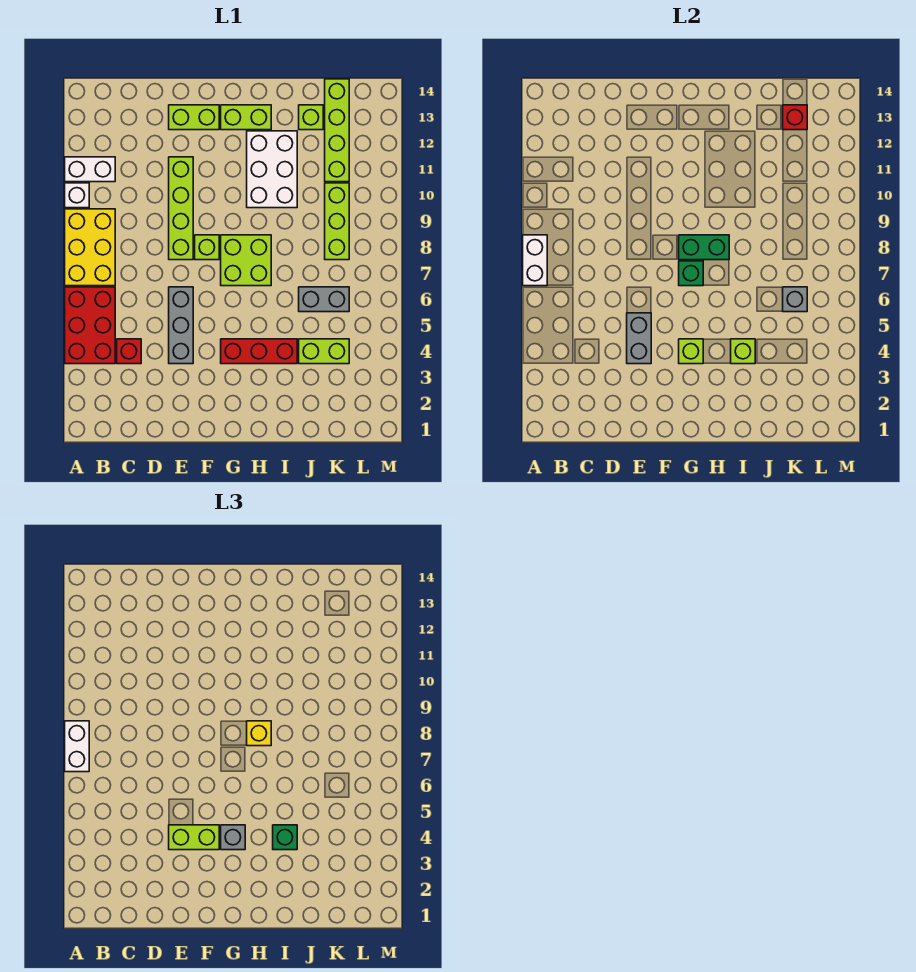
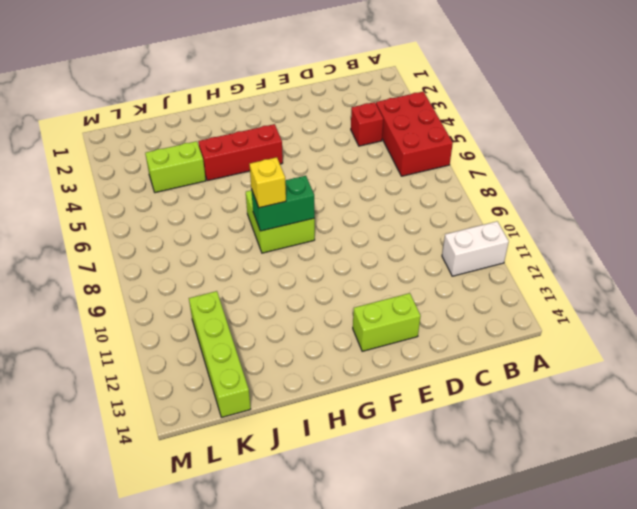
none -> yellow brick A7:B9 level 1
none -> white brick A10 level 1
none -> grey brick E4:E6 level 1
none -> lime brick E8:E11 level 1

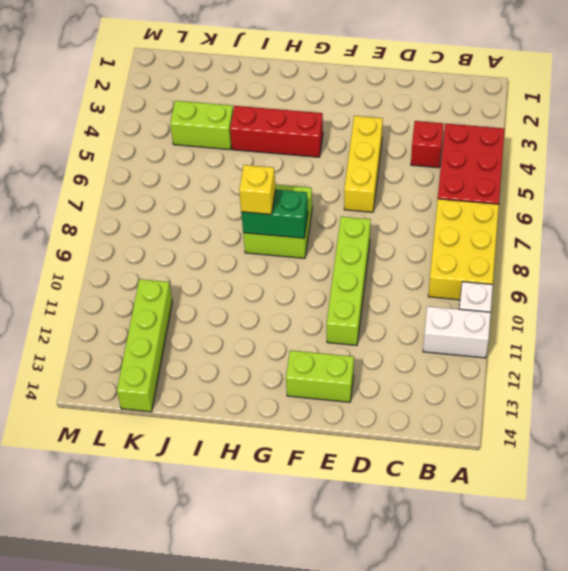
yellow brick E4:E6 level 1 -> grey brick E4:E6 level 1
none -> lime brick F8 level 1
none -> lime brick G13:H13 level 1
none -> white brick H10:I12 level 1
none -> grey brick J6:K6 level 1

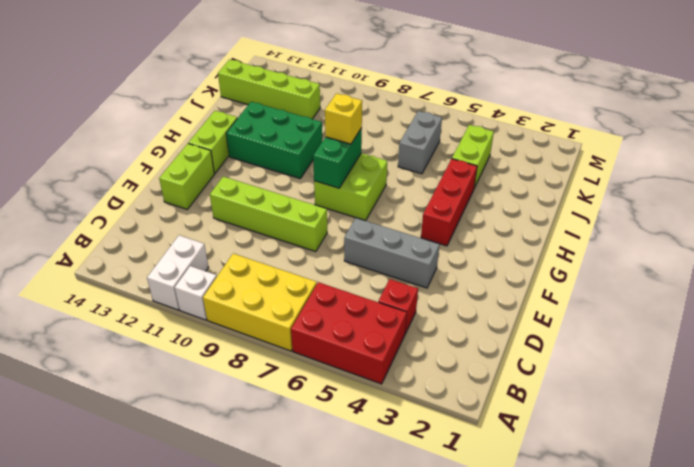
green brick H10:I12 level 1 -> white brick H10:I12 level 1
none -> lime brick F8 level 1
none -> lime brick J13 level 1
none -> lime brick K8:K10 level 1
none -> white brick A7:A8 level 2

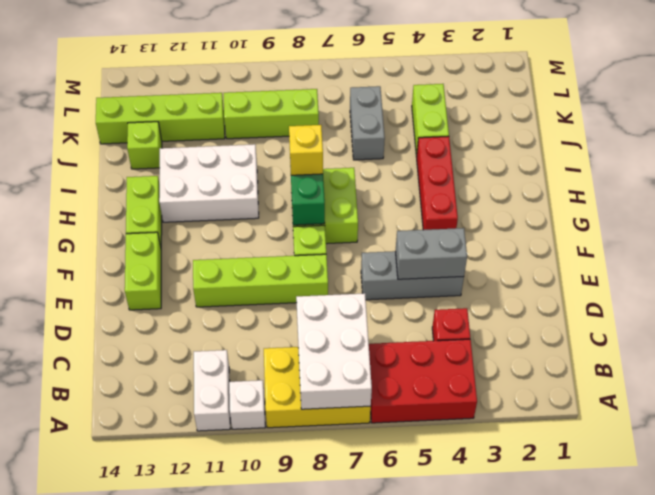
white brick A7:C8 level 2 -> white brick A7:A8 level 2
none -> lime brick G4 level 2
none -> green brick G7 level 2
none -> lime brick I4 level 2
none -> grey brick K6 level 2

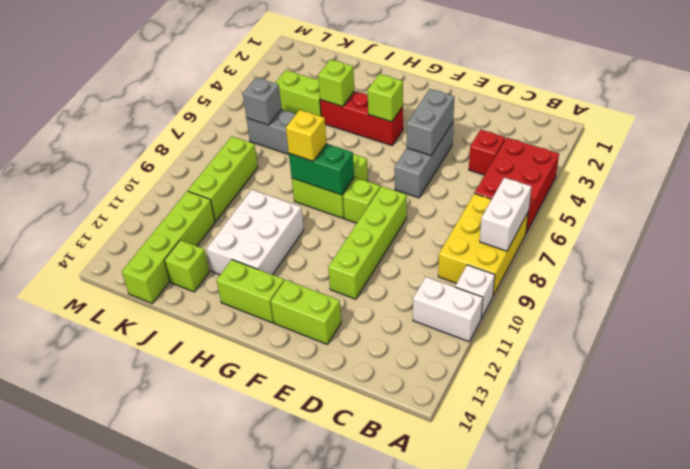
none -> green brick G7 level 2
none -> red brick K13 level 2
none -> white brick A7:A8 level 3
none -> lime brick E4:F4 level 3

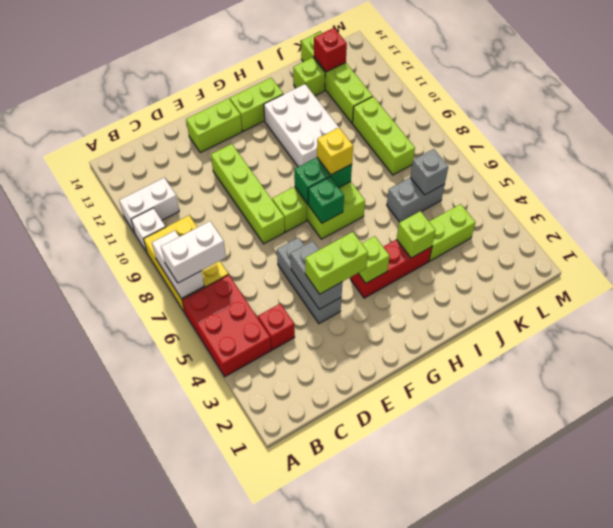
white brick A7:B7 level 3 -> white brick A7:A8 level 3
none -> grey brick G4 level 3
none -> green brick I4 level 3

